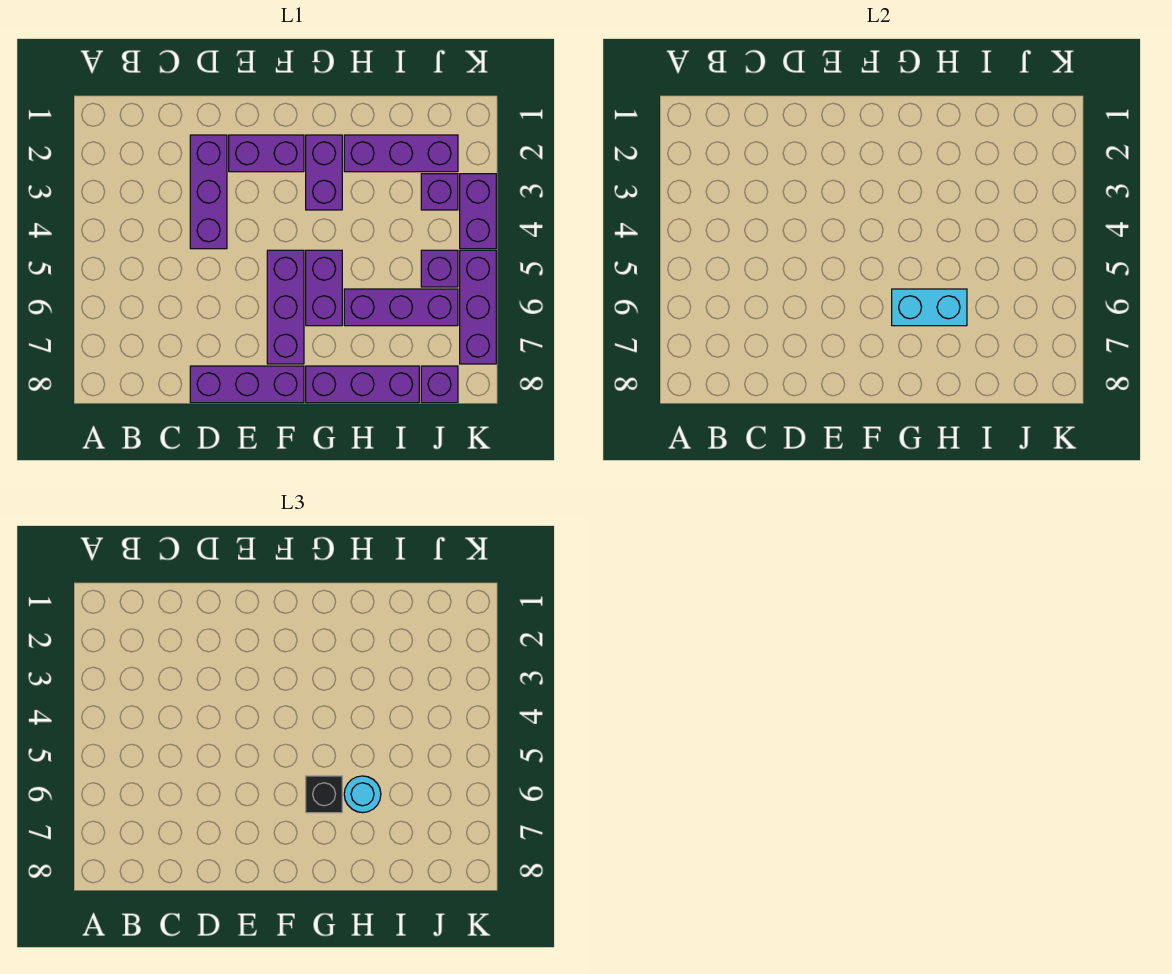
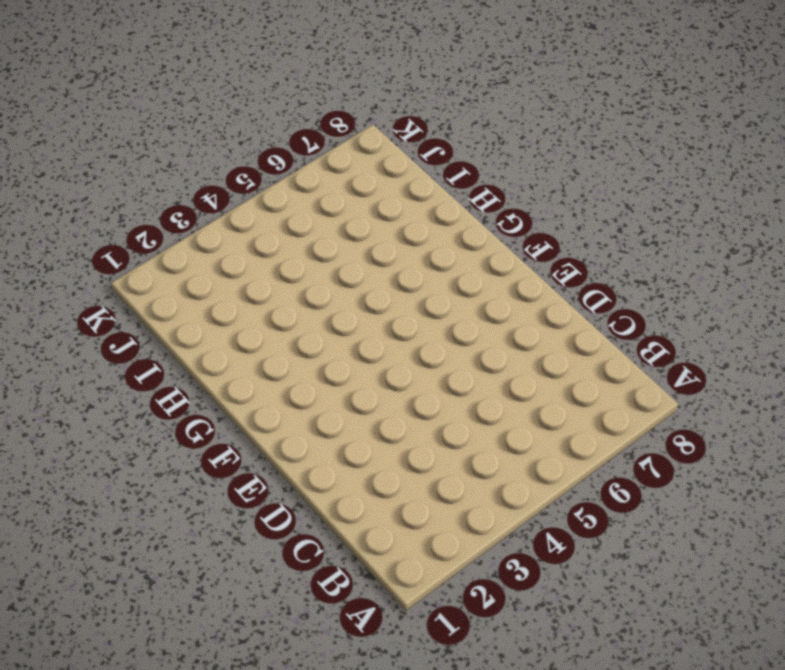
none -> purple brick D2:D4 level 1
none -> purple brick D8:F8 level 1
none -> purple brick E2:F2 level 1

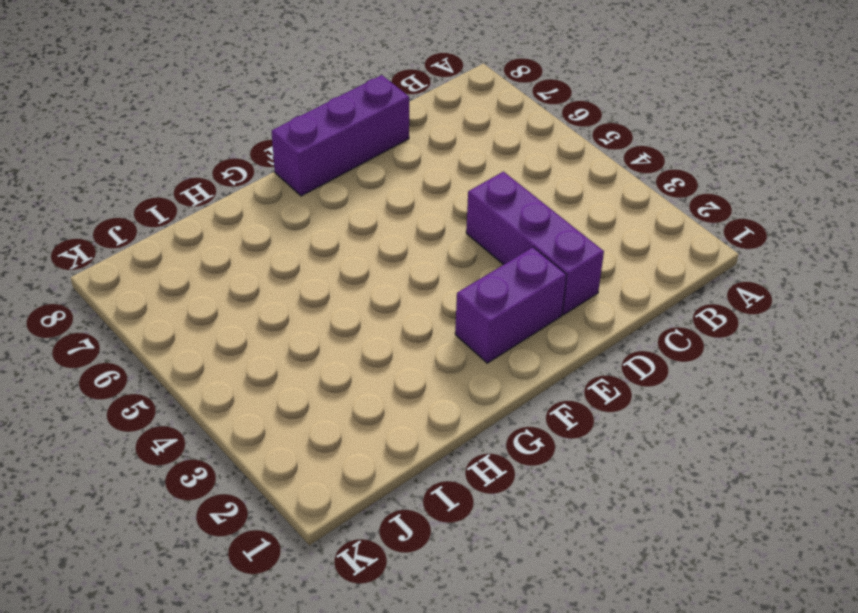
none -> purple brick F5:F7 level 1
none -> purple brick G2:G3 level 1
none -> purple brick G5:G6 level 1

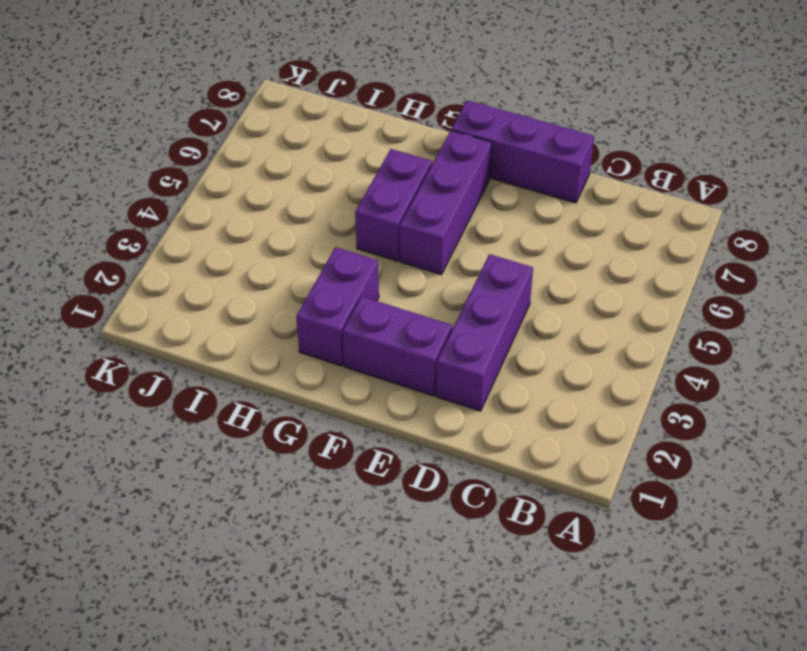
none -> purple brick G8:I8 level 1
none -> purple brick H2:J2 level 1
none -> purple brick H6:J6 level 1

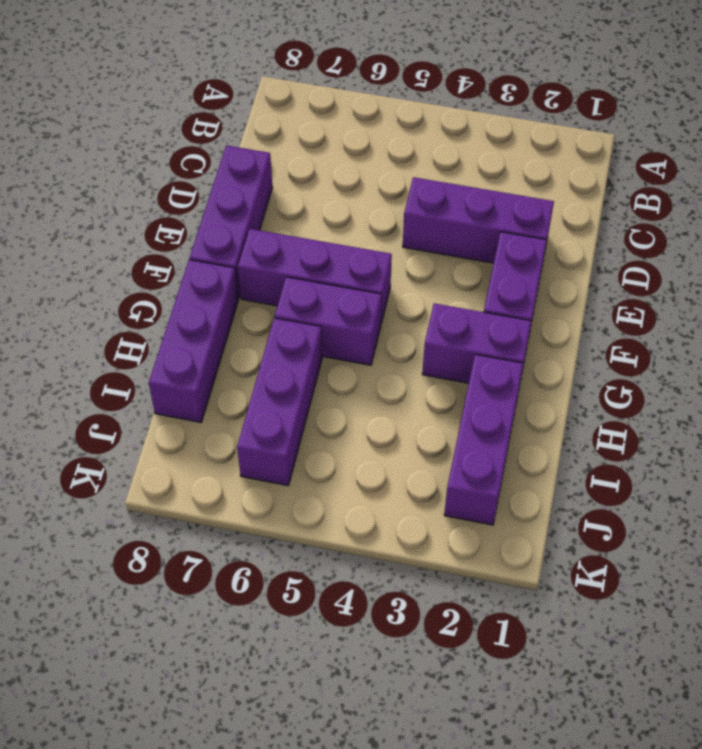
none -> purple brick J3 level 1
none -> purple brick J5 level 1
none -> purple brick J8 level 1

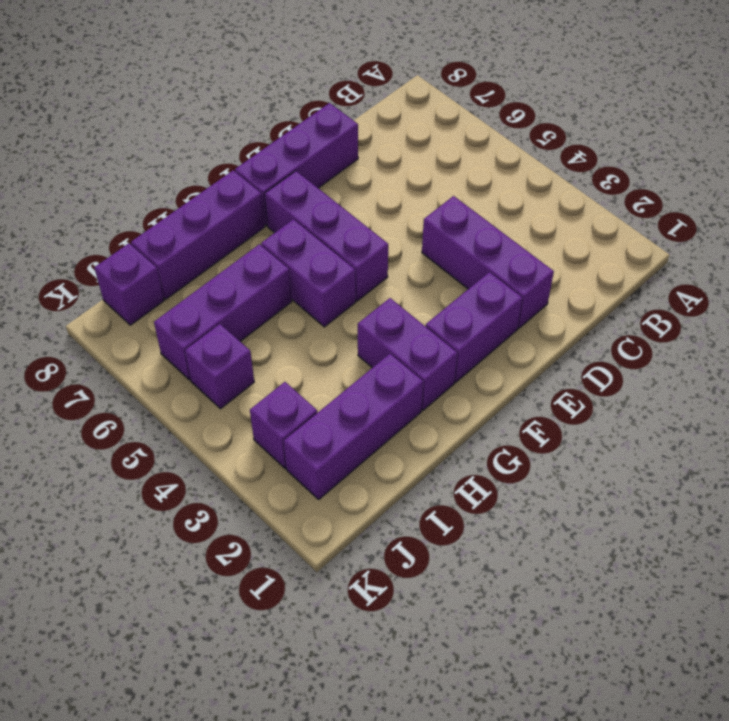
none -> purple brick K3:K4 level 1
none -> purple brick K5:K7 level 1
none -> cyan brick G6:H6 level 2

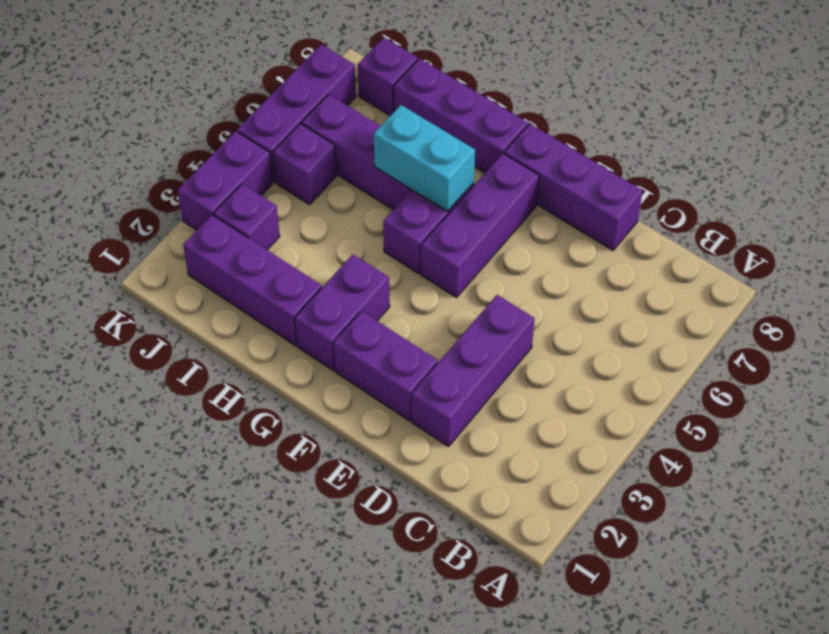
none -> black brick G6 level 3
none -> cyan round brick H6 level 3

